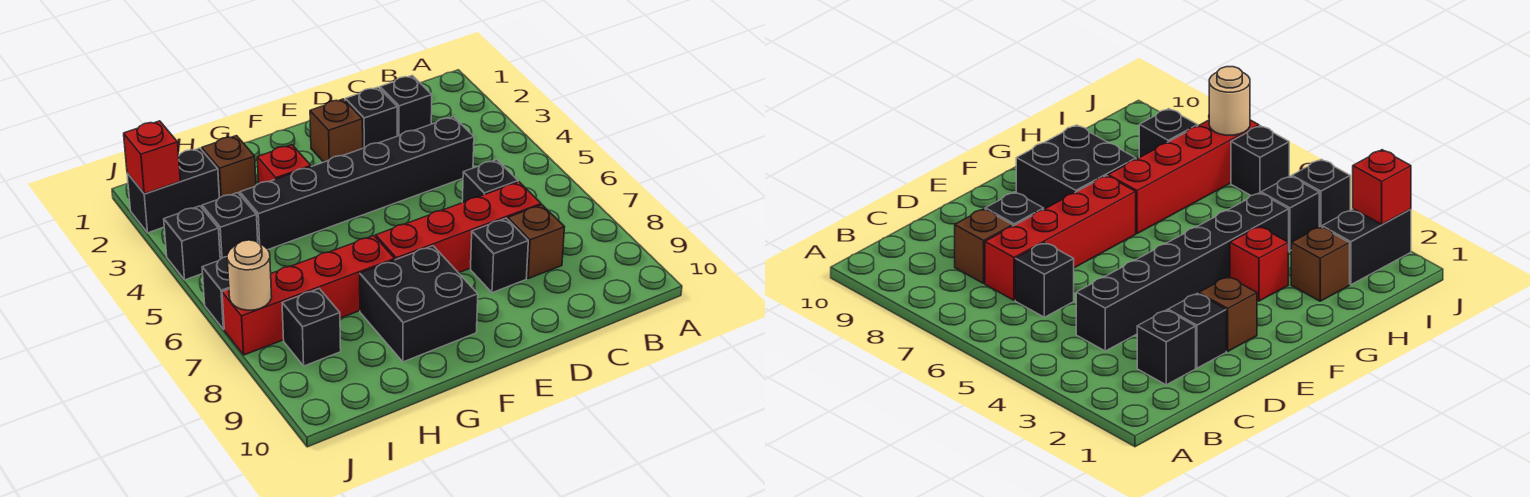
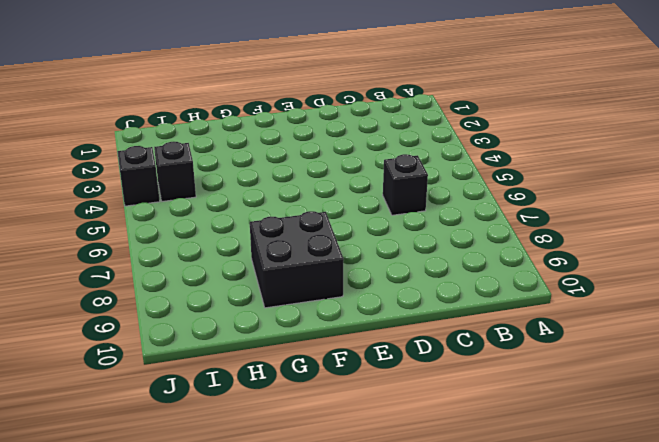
none -> black brick C2 level 1
none -> black brick C4:H4 level 1
none -> red brick C7:F7 level 1

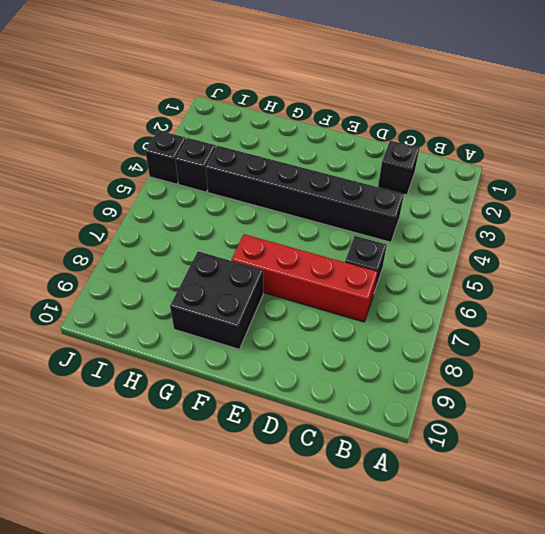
none -> brown brick C8 level 1
none -> black brick D2 level 1
none -> black brick D8 level 1

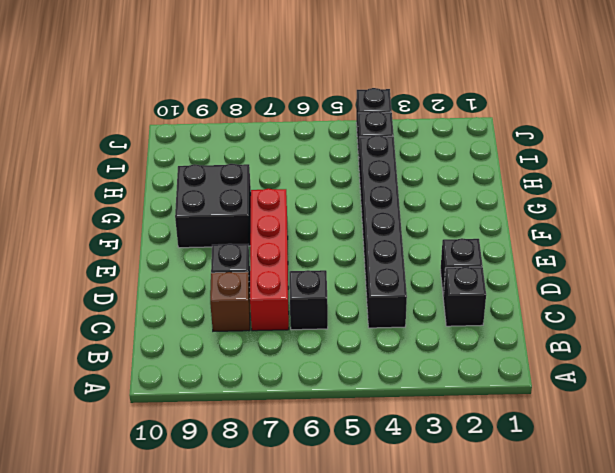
none -> brown brick E2 level 1
none -> red brick G3 level 1
none -> red brick G7:J7 level 1

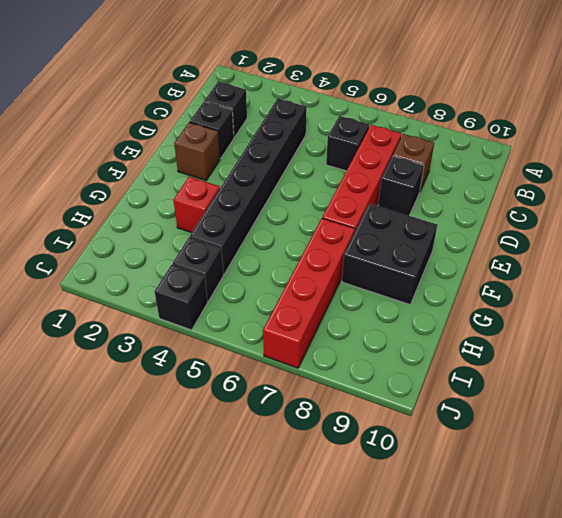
none -> brown brick H2 level 1
none -> black brick I2:J2 level 1
none -> black brick I8 level 1

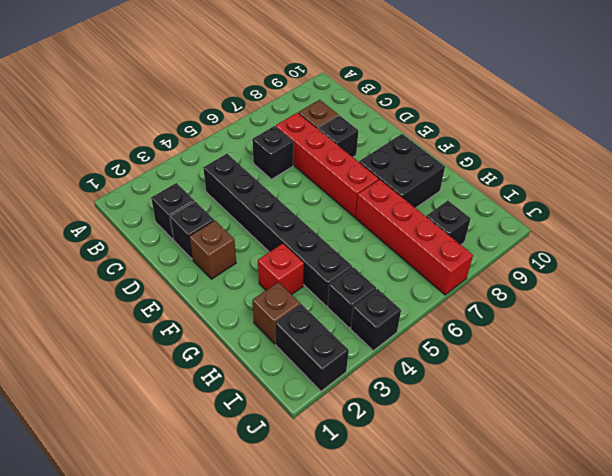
none -> black brick J6 level 1
none -> red brick J2 level 2
none -> tan round brick J7 level 2

